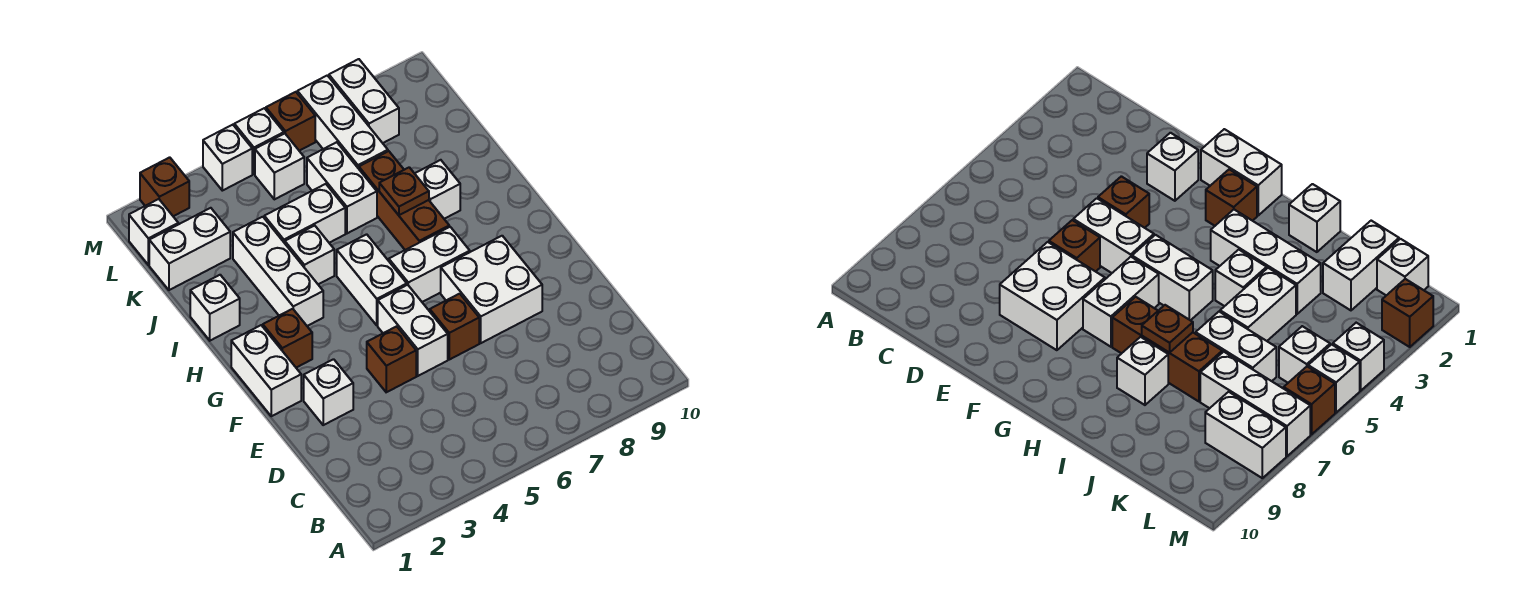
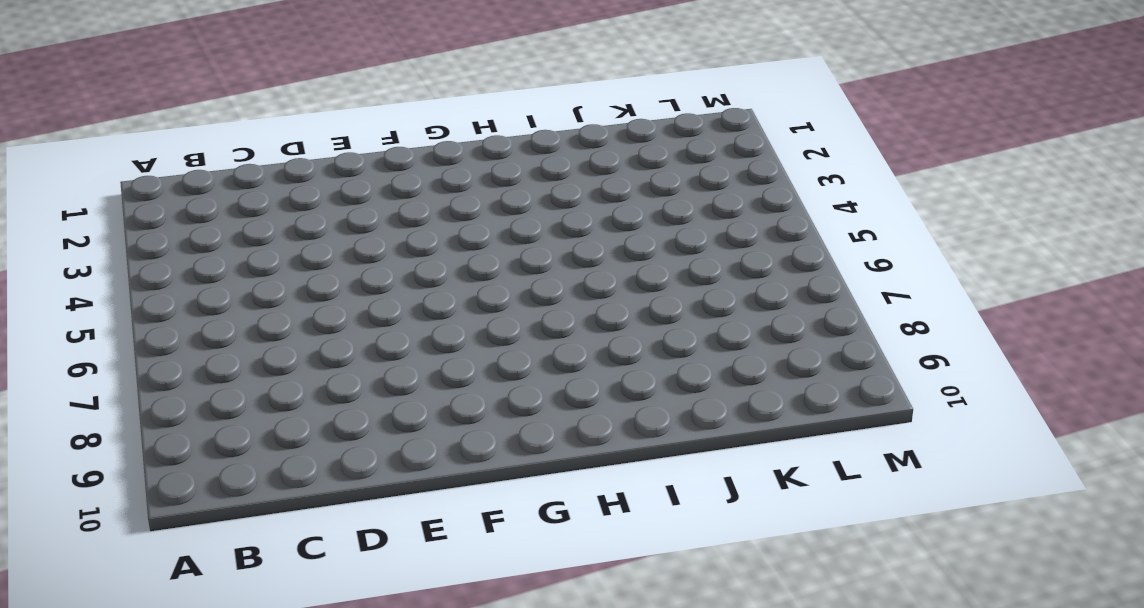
none -> white brick E2 level 1
none -> brown brick E4 level 1
none -> white brick E5:F5 level 1

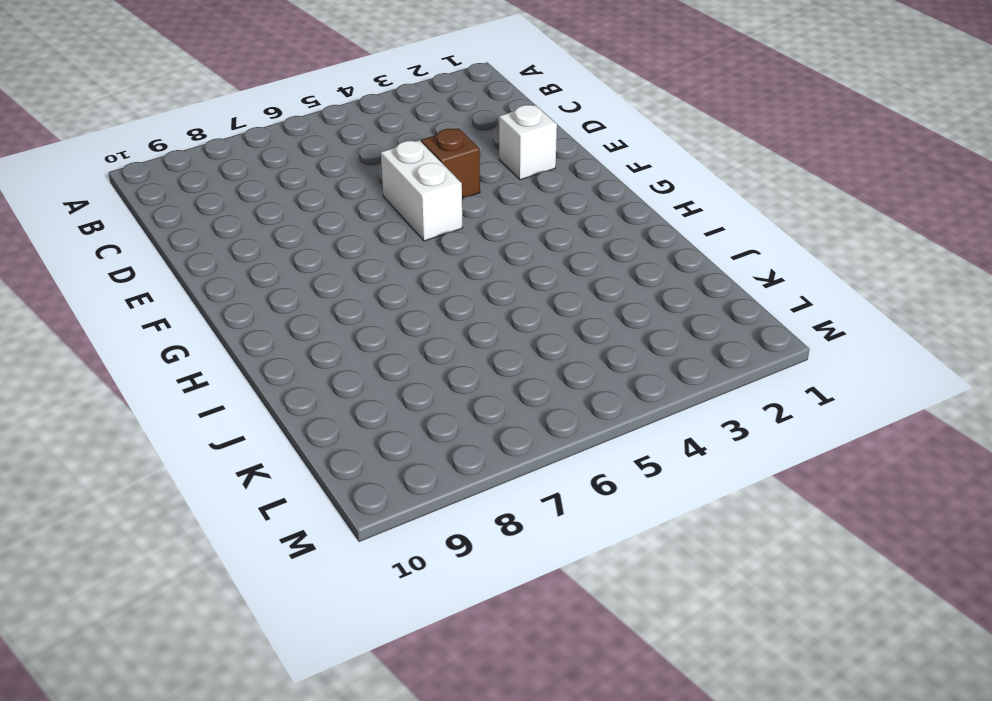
none -> brown brick E6 level 1
none -> white brick E7:F8 level 1
none -> white brick F1:G1 level 1

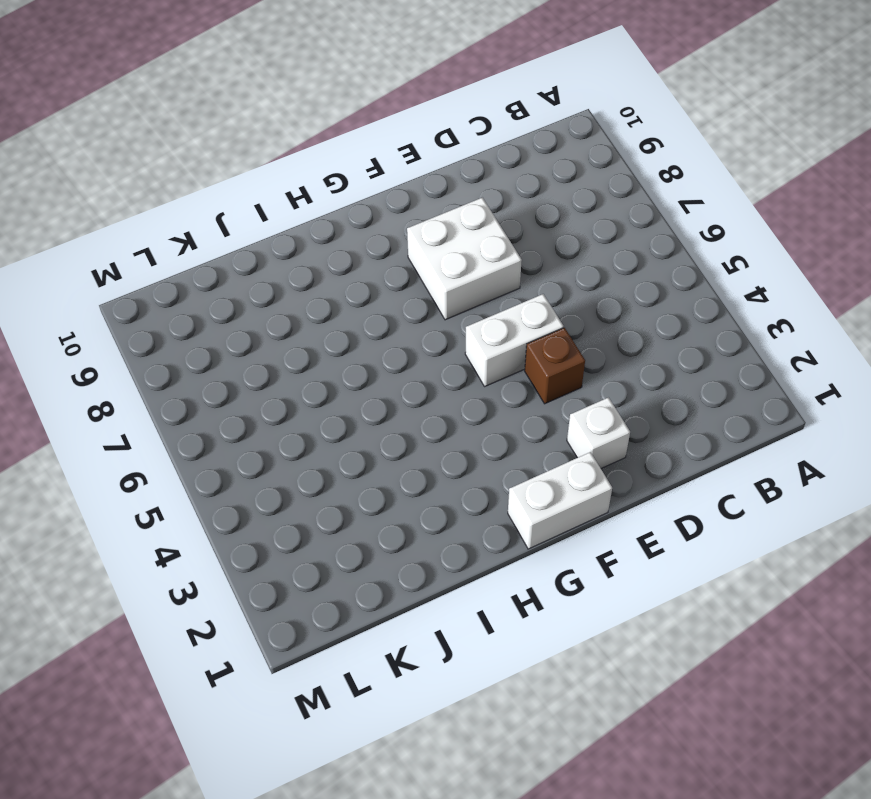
none -> brown brick E6 level 1
none -> brown brick G2 level 1
none -> white brick G5:H5 level 1

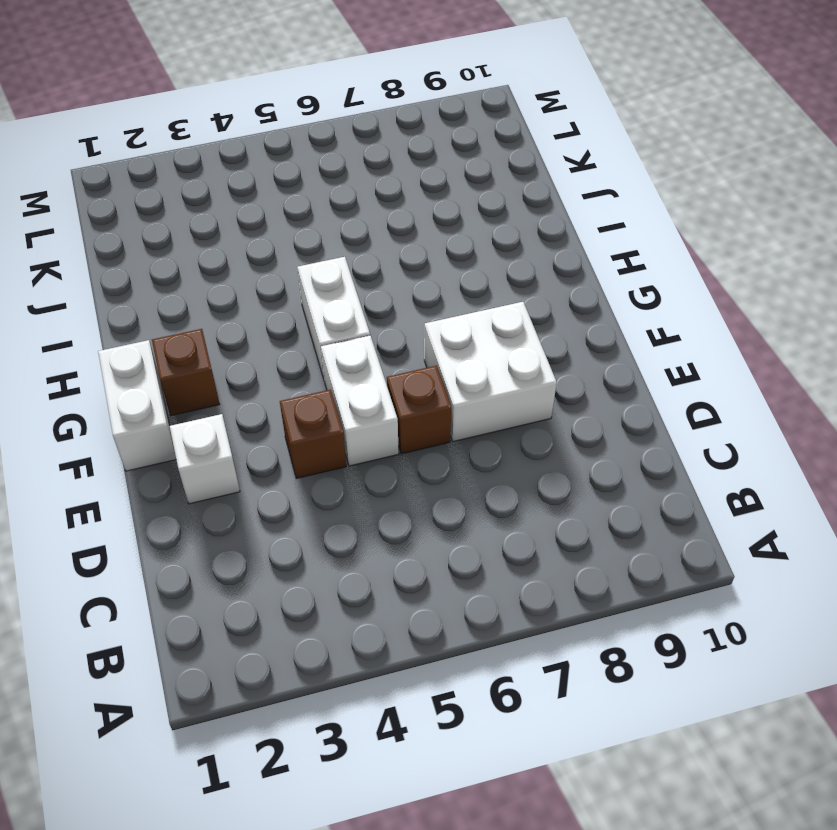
none -> white brick G6:G7 level 1
none -> white brick H3:J3 level 1
none -> brown brick H7:J7 level 1

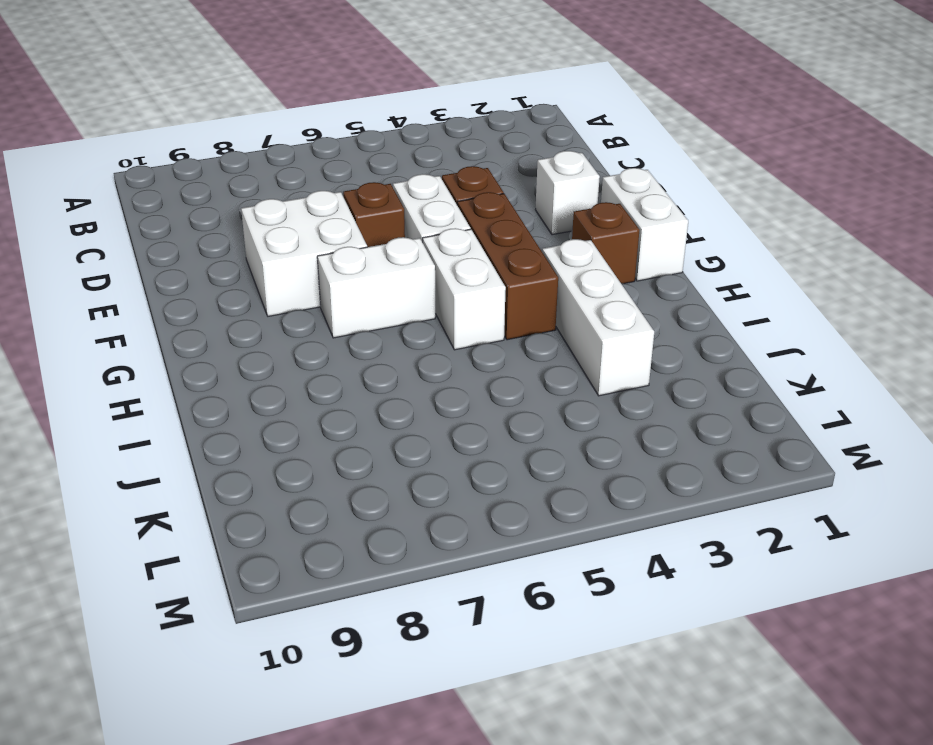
brown brick F4:H4 level 1 -> brown brick H7:J7 level 1
none -> white brick I1 level 1
none -> white brick I4 level 1
none -> white brick I8 level 1

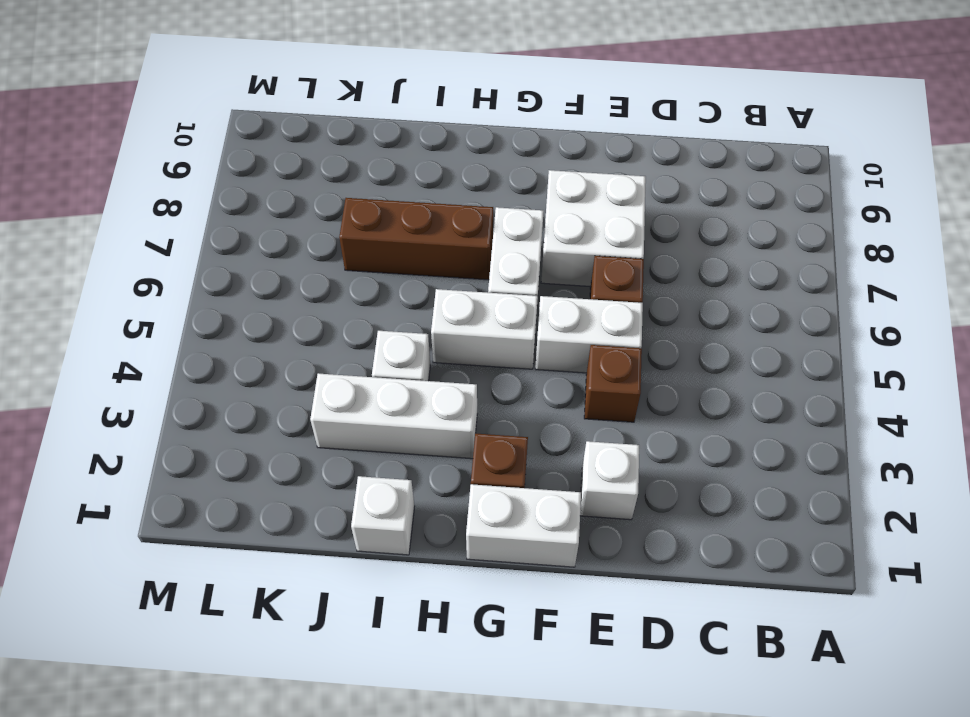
none -> white brick I8 level 1
none -> white brick J4:J5 level 1
none -> white brick J6:K6 level 1

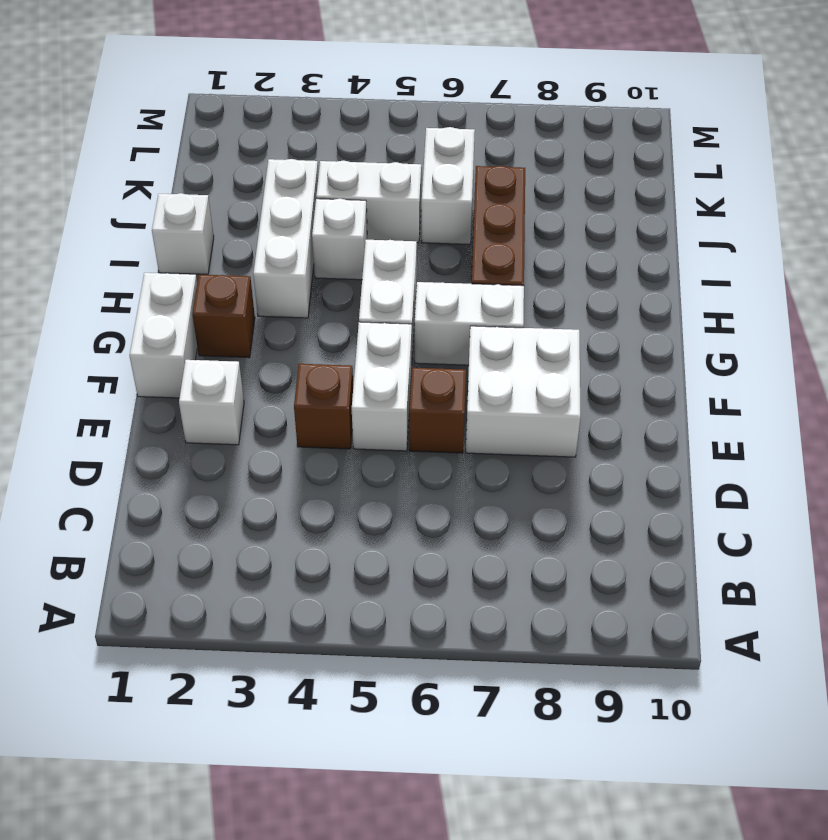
none -> white brick I8 level 1
none -> white brick K1:K2 level 1
none -> white brick K7:M7 level 1

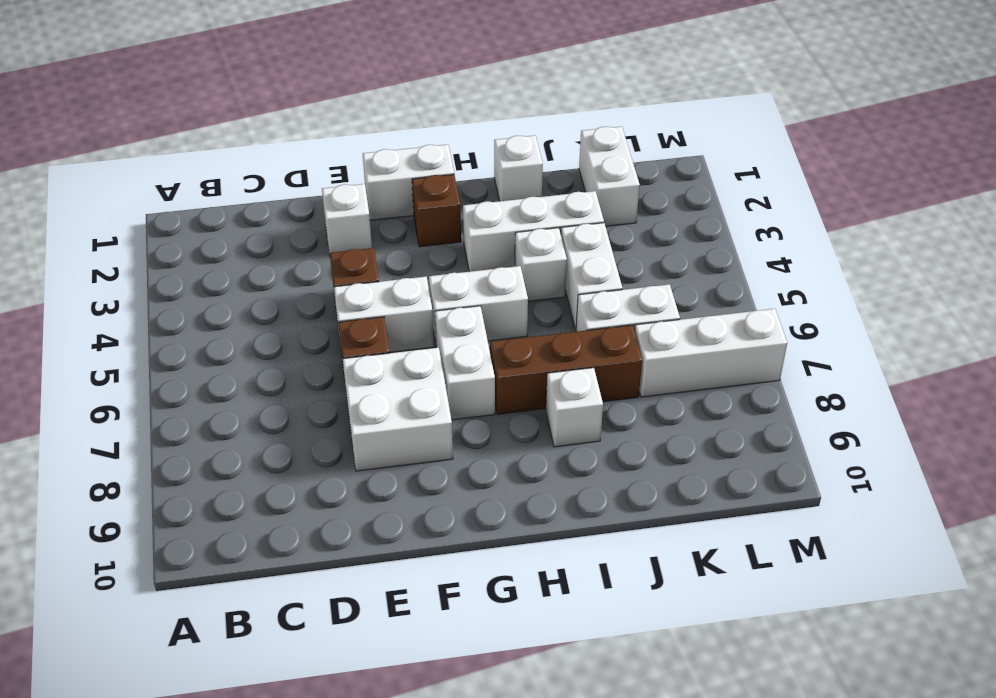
none -> white brick L1 level 1
none -> white brick L5 level 1
none -> white brick L8:M8 level 1

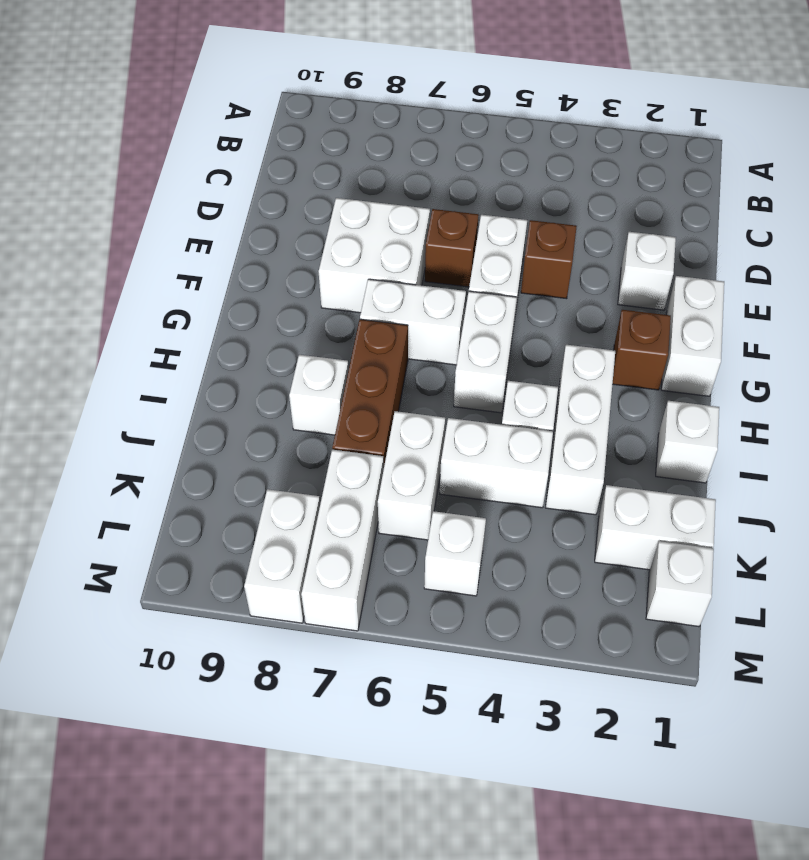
none -> brown brick M2 level 1
none -> white brick M4 level 1
none -> white brick M5 level 1

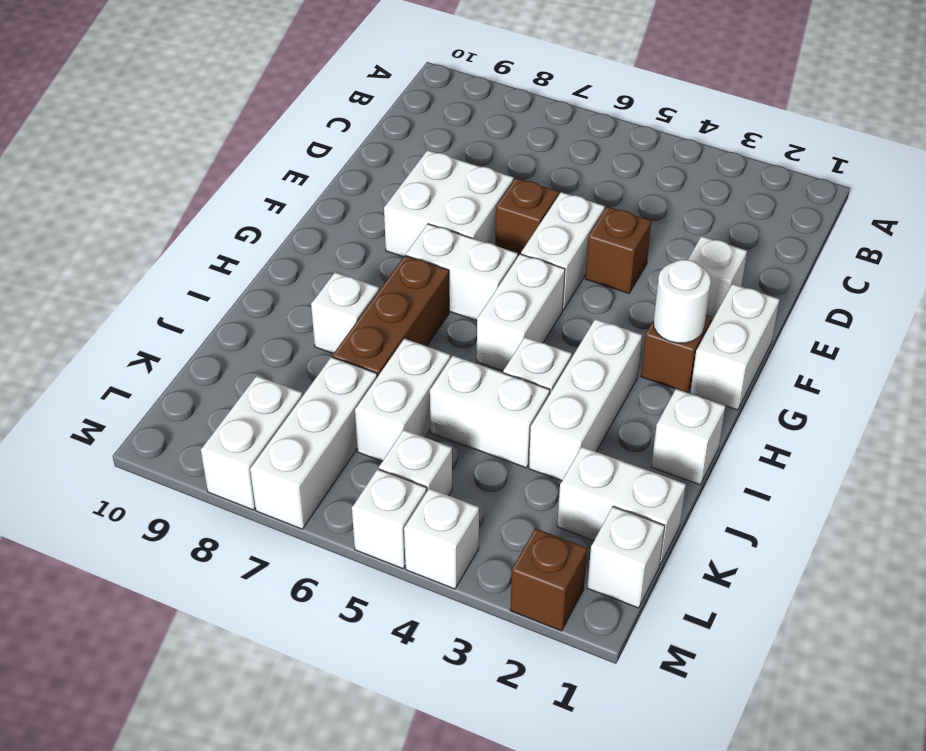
white round brick G2 level 2 -> none
none -> brown brick M6 level 1
none -> brown plate I7 level 2

